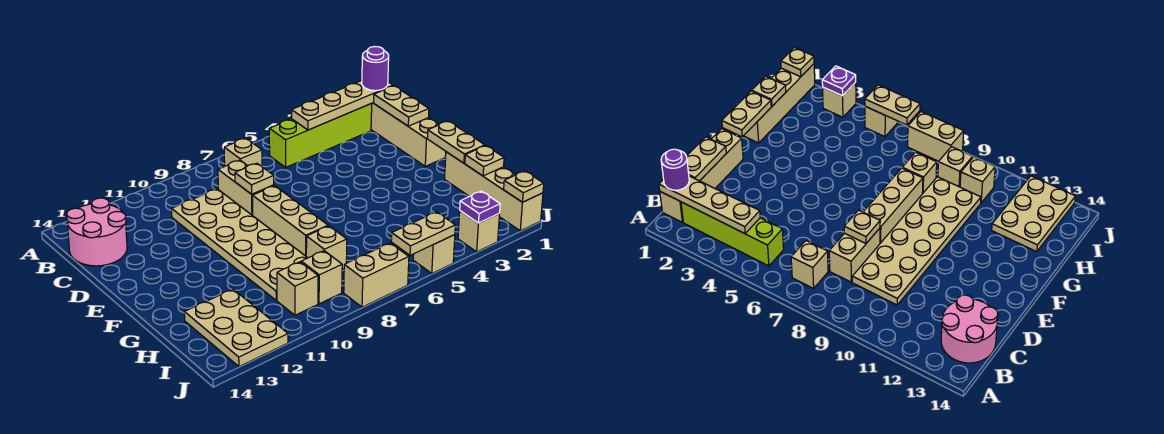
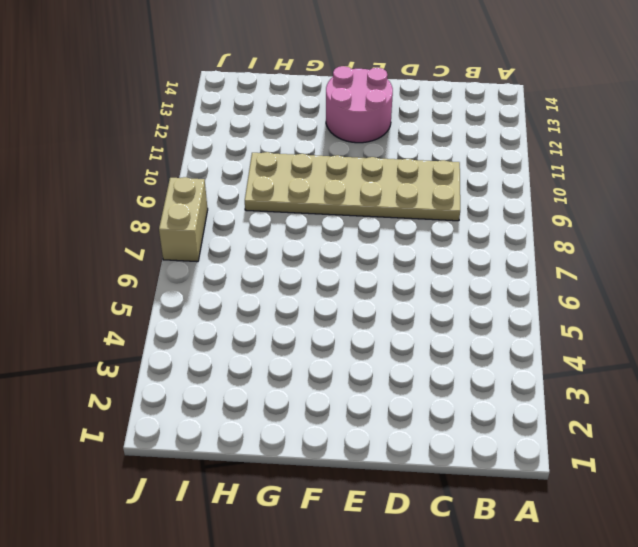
pink round brick E12:F13 level 1 -> pink round brick B13:C14 level 1
none -> tan brick B1:E1 level 1
none -> lime brick B2:B5 level 1
none -> tan brick B7 level 1

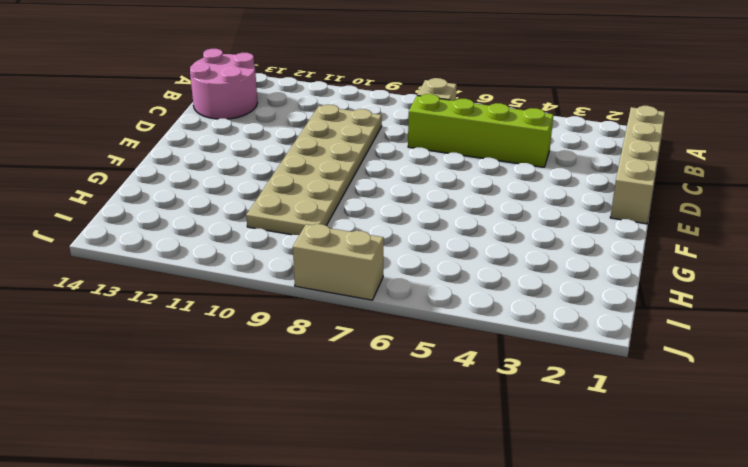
lime brick C4:C7 level 1 -> lime brick B2:B5 level 1
none -> tan brick C8:D8 level 1
none -> tan brick E8:G8 level 1
none -> tan brick G1:J1 level 1

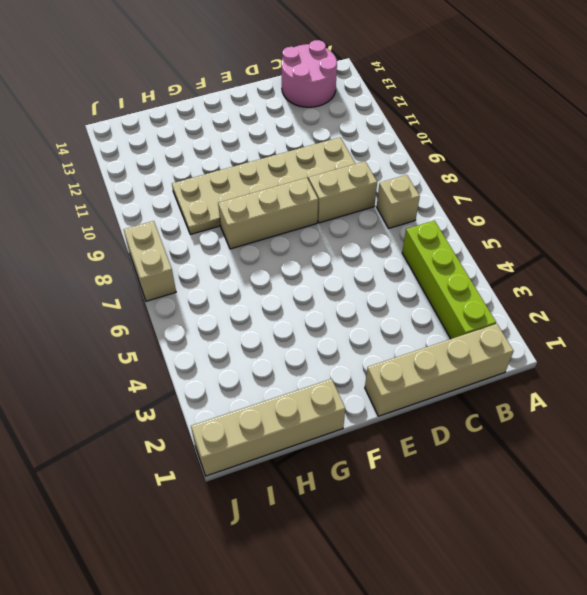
none -> tan brick H8 level 1
none -> tan plate H12:J13 level 1
none -> tan brick I9 level 1

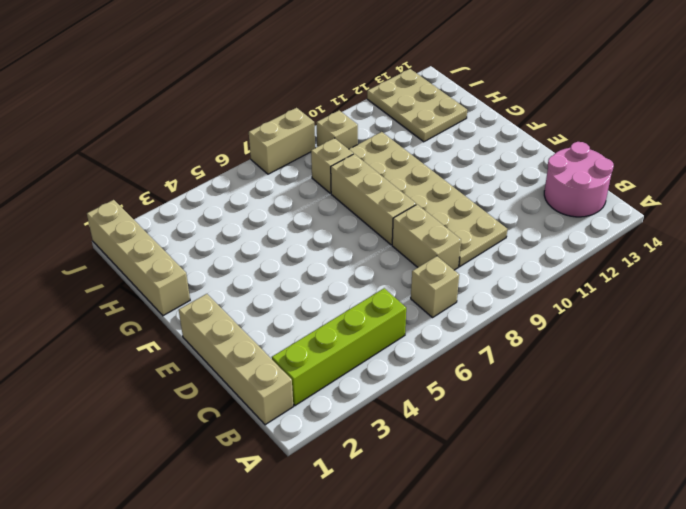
none -> tan brick I10 level 1
none -> tan brick J3 level 1
none -> tan brick J5 level 1

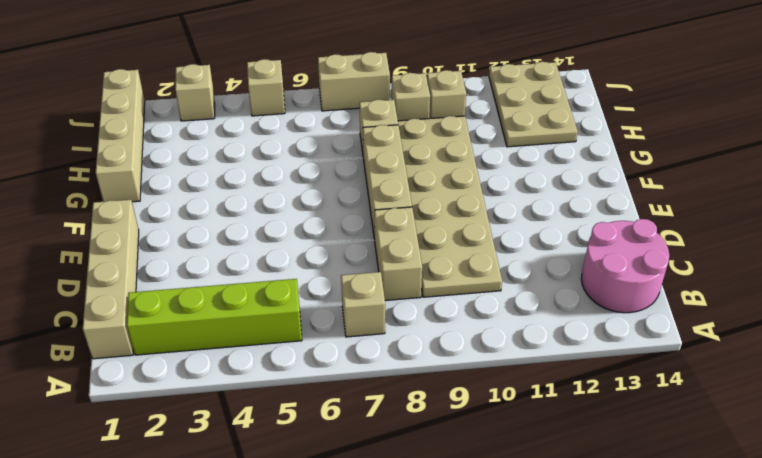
none -> tan plate B1:B4 level 2
none -> tan plate C1:D1 level 2
none -> tan plate D8 level 2

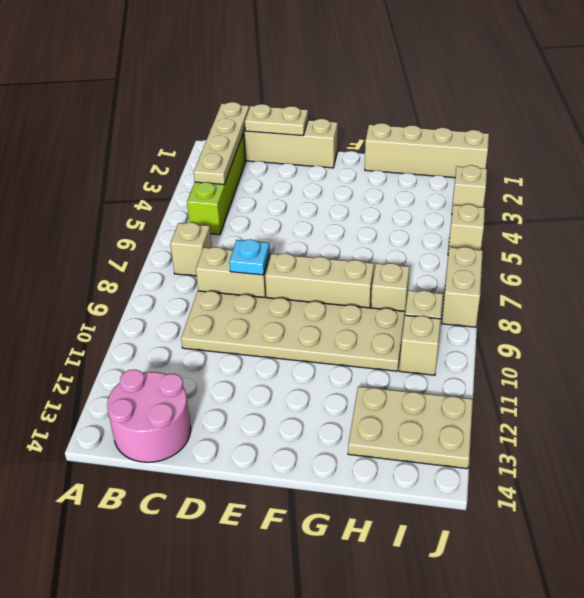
cyan plate D8 level 2 -> tan plate D8 level 2
none -> tan plate F1:G1 level 2
none -> tan plate H1 level 2
none -> tan plate J1 level 2

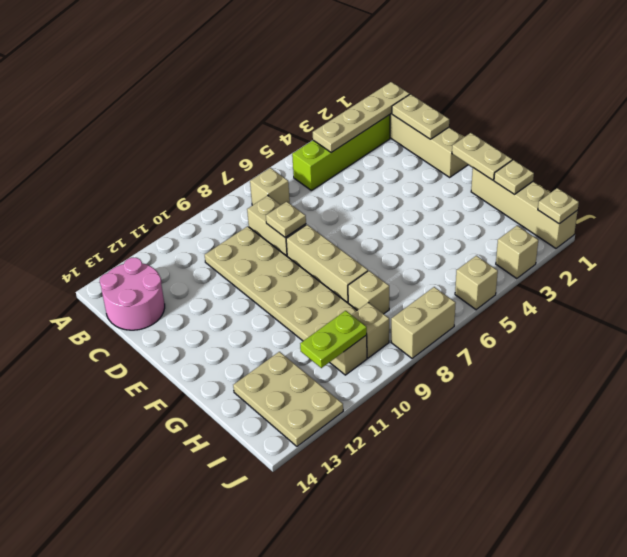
lime plate I10:I11 level 2 -> none
none -> purple plate J3 level 2
none -> tan plate J5:J6 level 2
none -> purple round brick B1 level 3

